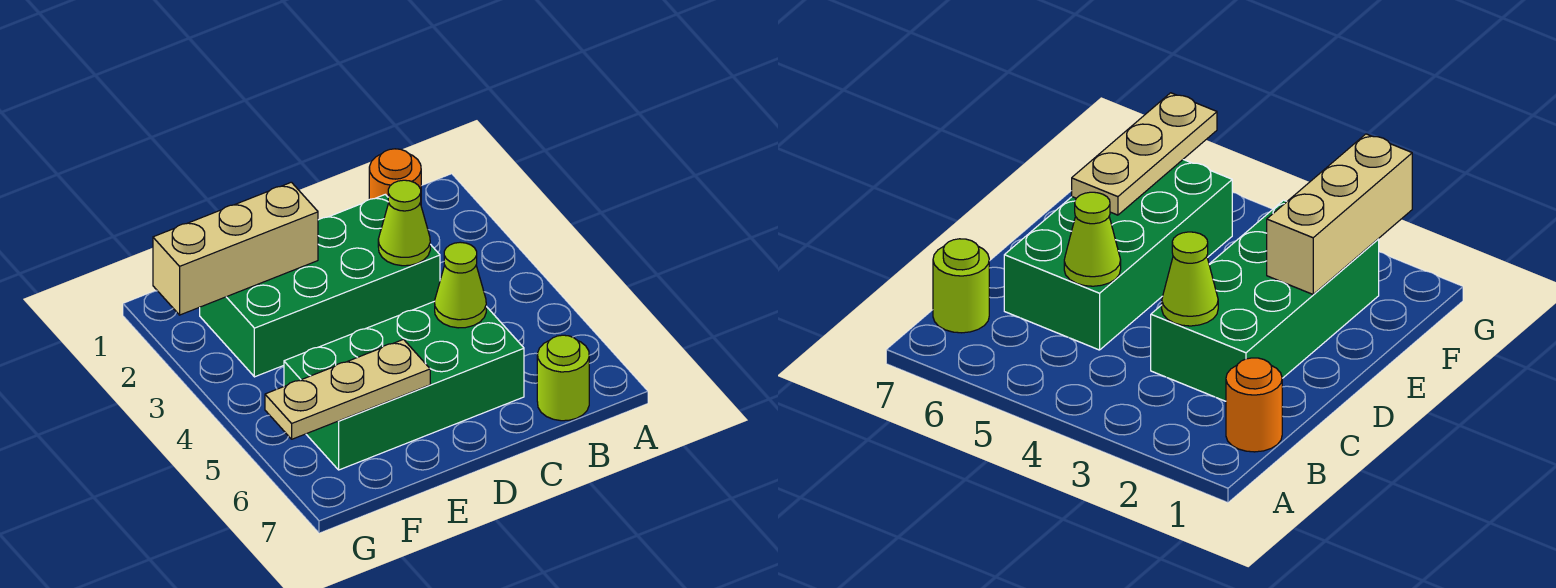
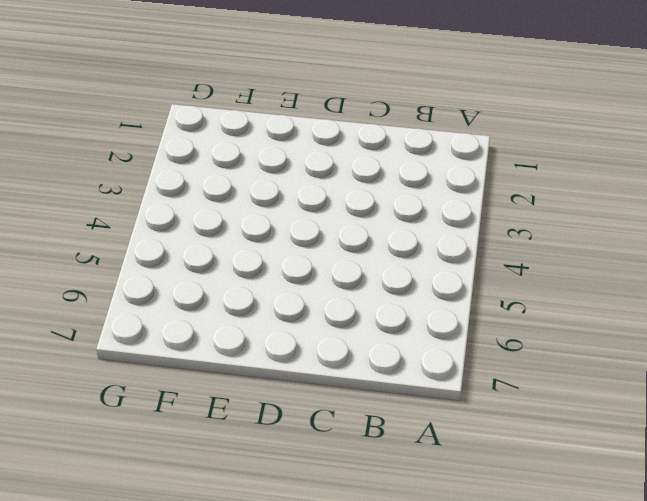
none -> orange round brick B1 level 1
none -> lime round brick B7 level 1

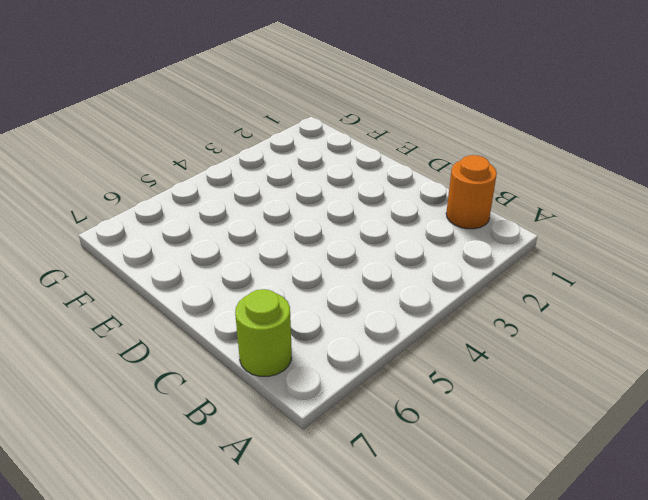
none -> green brick C2:F3 level 1
none -> green brick C5:F6 level 1

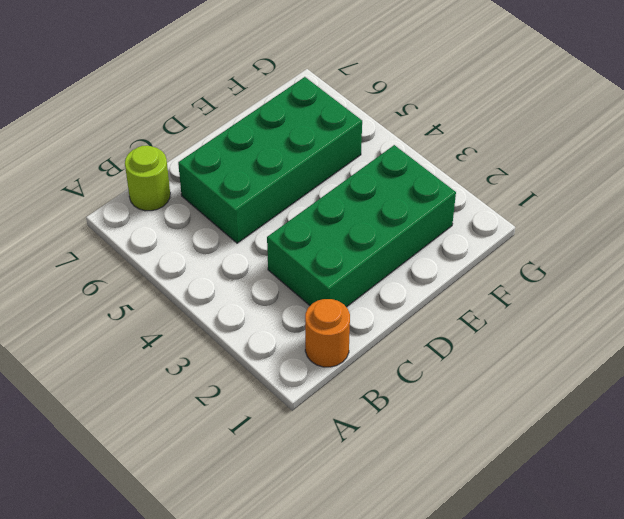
none -> lime cone C3 level 2
none -> lime cone C5 level 2

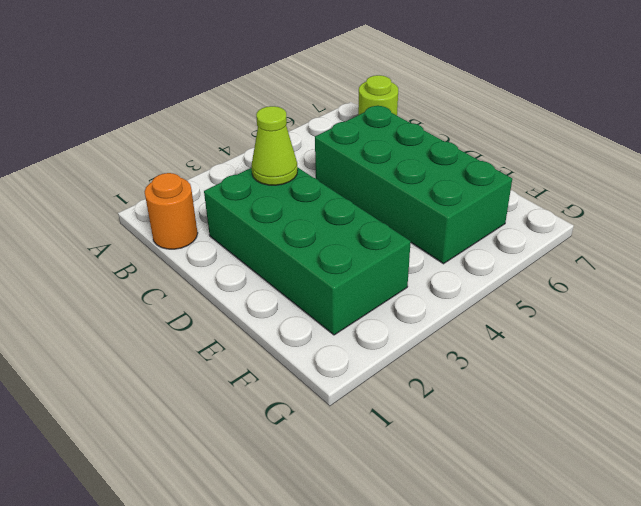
none -> lime cone C5 level 2
none -> tan brick E2:G2 level 2

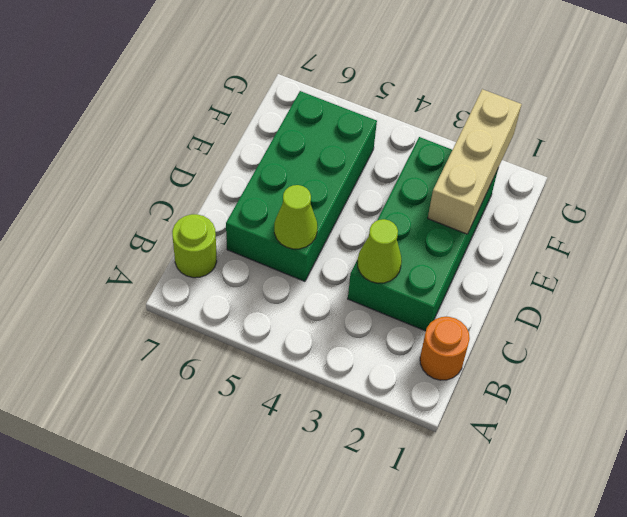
none -> tan plate E6:G6 level 2

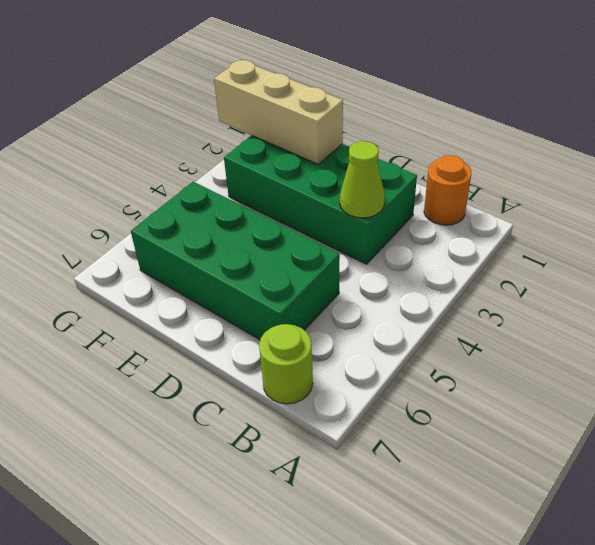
none -> lime cone C5 level 2
none -> tan plate E6:G6 level 2

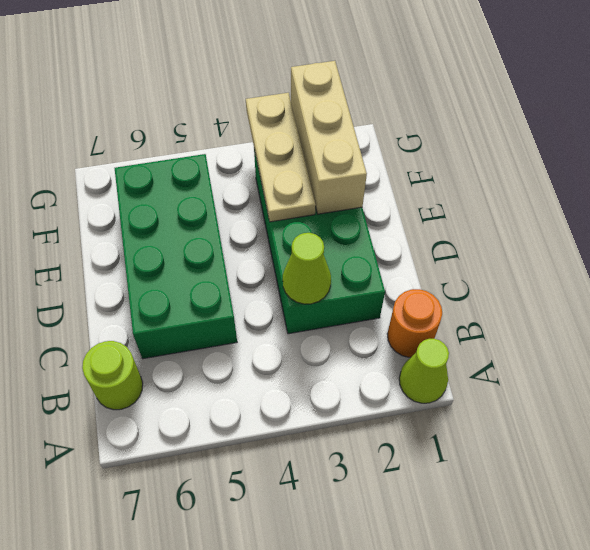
lime cone A1 level 1 -> lime cone C5 level 2
tan plate E3:G3 level 2 -> tan plate E6:G6 level 2

